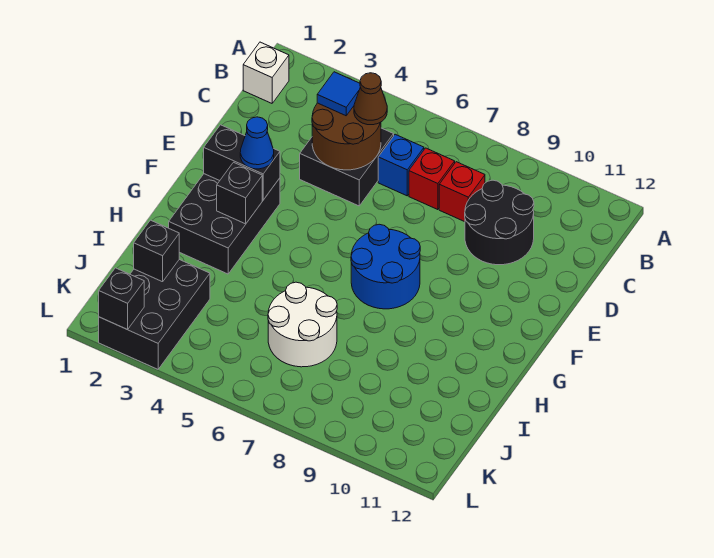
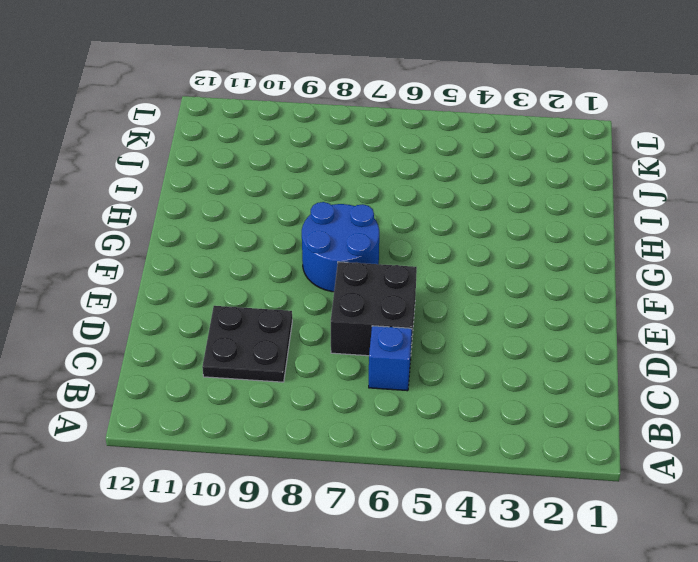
black plate C9:D10 level 1 -> black round brick C9:D10 level 1
black brick D6:E7 level 1 -> black brick C4:D5 level 1
none -> white brick B1 level 1
none -> red brick C7 level 1
none -> red brick C8 level 1

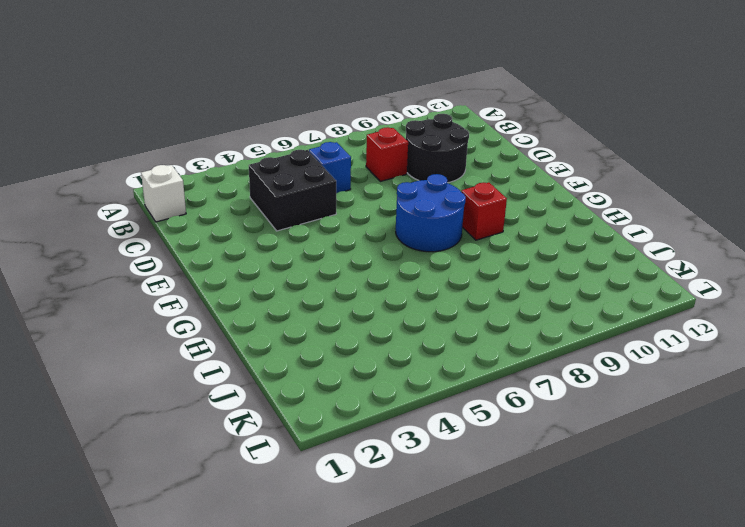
red brick G9 level 1 -> red brick C7 level 1
none -> black brick F2:H3 level 1
none -> white round brick I6:J7 level 1
none -> black brick J2:L3 level 1

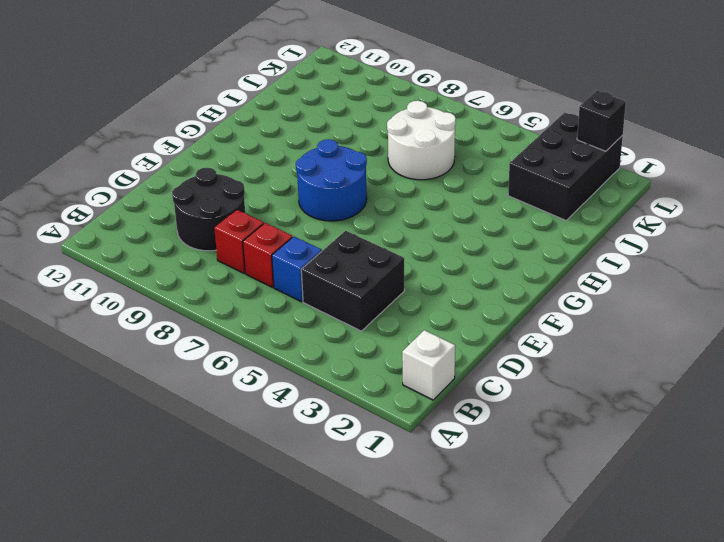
none -> black brick F2:H3 level 1
none -> brown round brick C4:D5 level 2
none -> black brick F2:F3 level 2

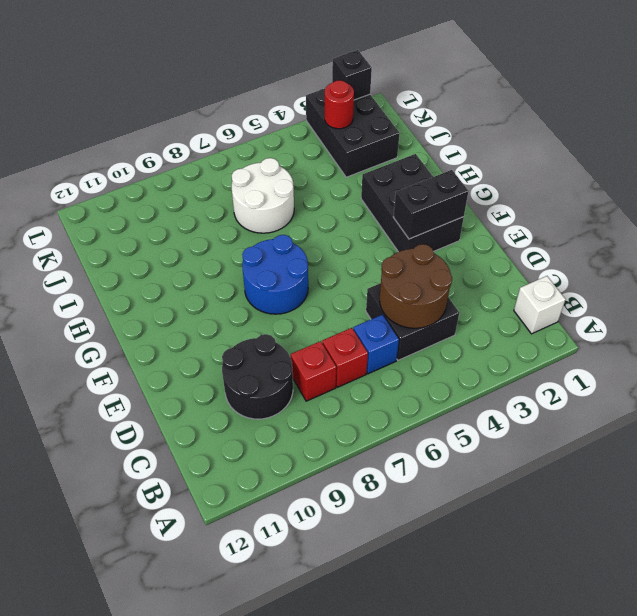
red round brick K3 level 2 -> none
none -> black brick G3 level 2
none -> black brick J2 level 2
none -> blue tile C4 level 3

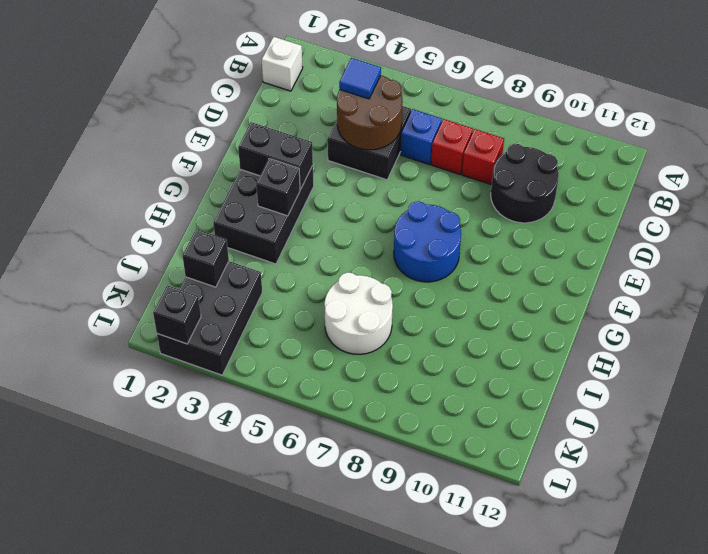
none -> brown cone C5 level 3
none -> blue cone F3 level 3

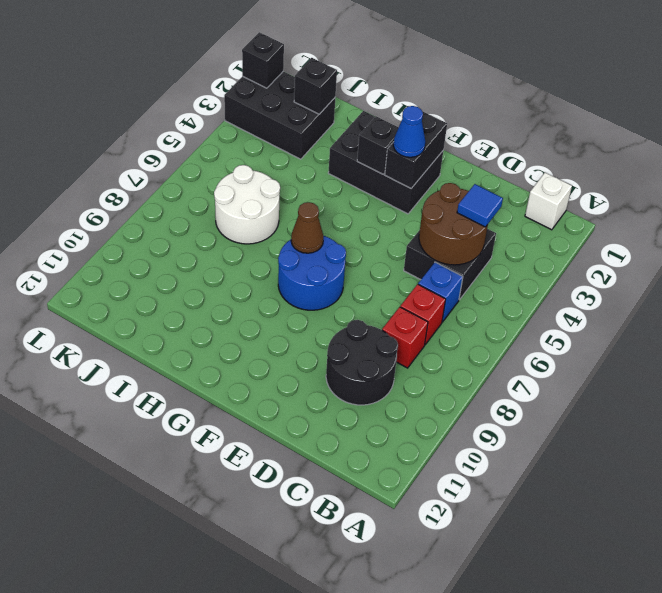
brown cone G7 level 2 -> brown cone C5 level 3

